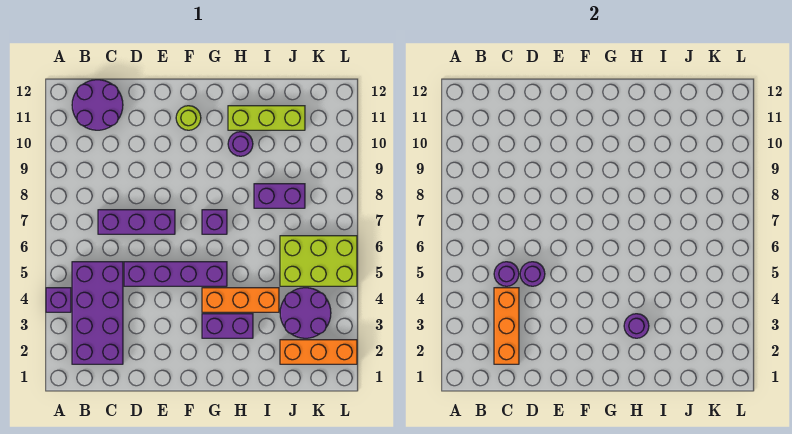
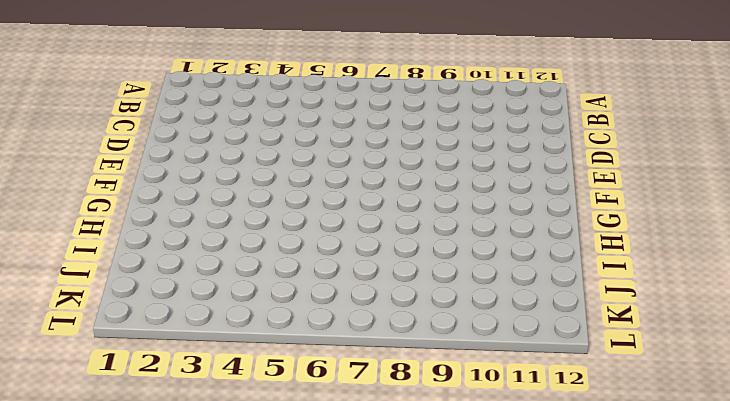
none -> purple brick A4 level 1
none -> purple brick B2:C5 level 1
none -> purple round brick B11:C12 level 1

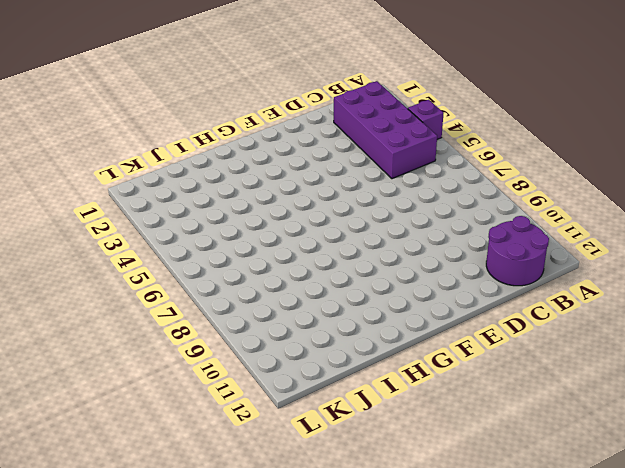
none -> purple brick C7:E7 level 1
none -> purple brick D5:G5 level 1
none -> lime round brick F11 level 1

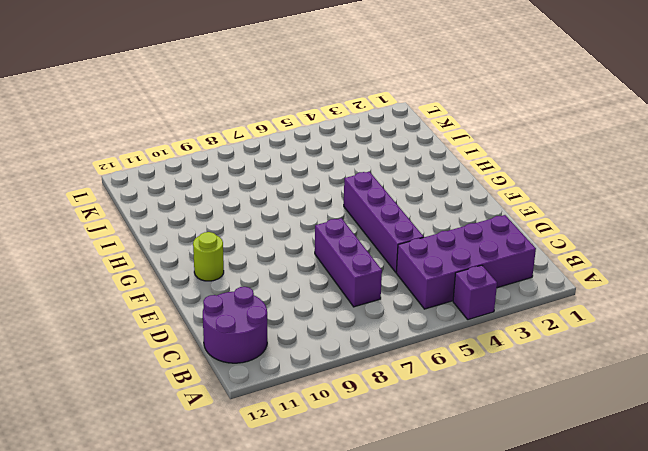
none -> purple brick G3:H3 level 1
none -> orange brick G4:I4 level 1
none -> purple brick G7 level 1

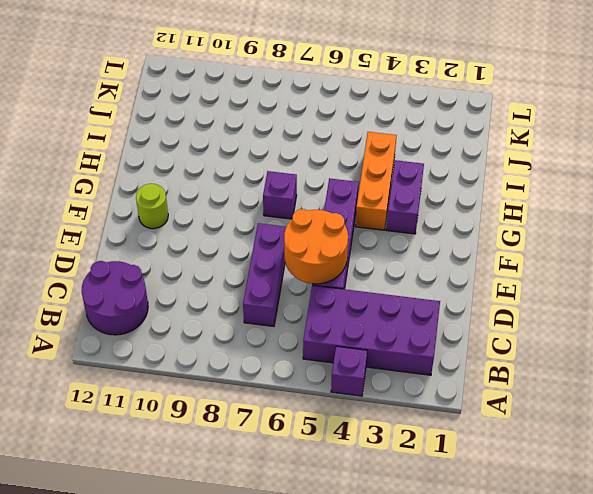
orange round brick D5:E6 level 2 -> purple round brick D5 level 2
none -> purple round brick H10 level 1
none -> lime brick H11:J11 level 1
none -> purple brick I8:J8 level 1

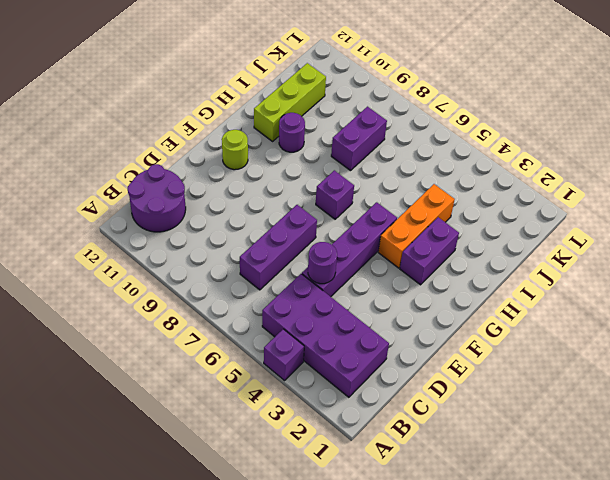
none -> orange brick J2:L2 level 1
none -> purple round brick J3:K4 level 1
none -> lime brick J5:L6 level 1

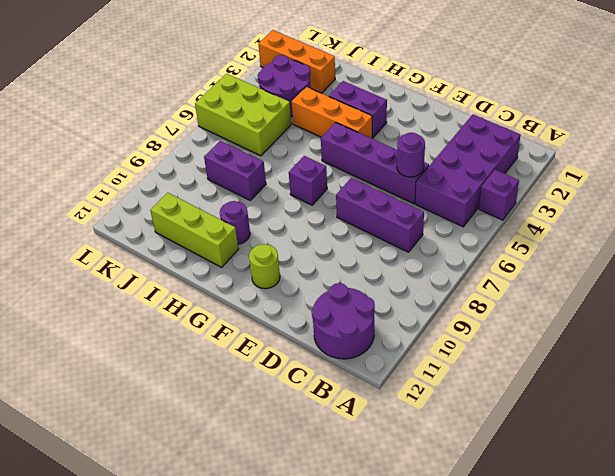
none -> orange brick C2:C4 level 2
none -> purple round brick C5 level 2
none -> purple round brick H3 level 2

